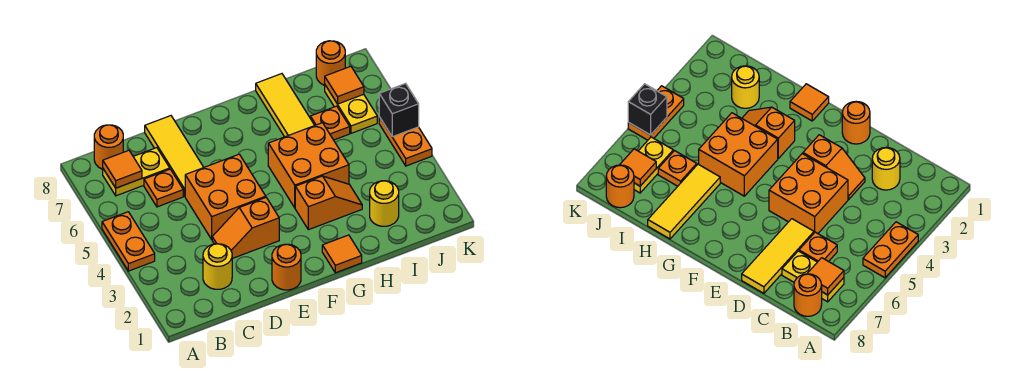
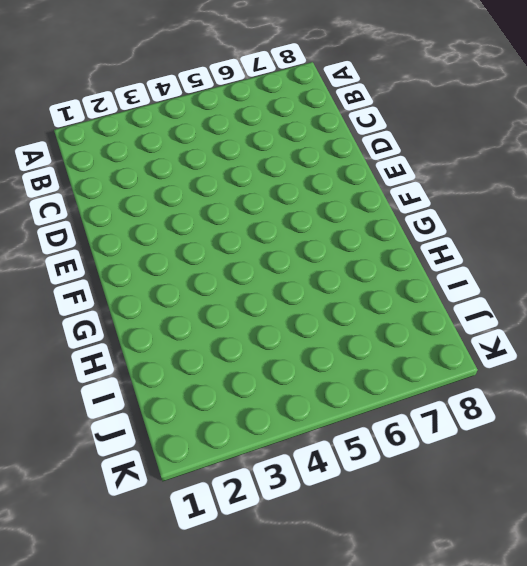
none -> orange plate A4:A5 level 1
none -> yellow plate B7:C7 level 1
none -> orange round brick B8 level 1

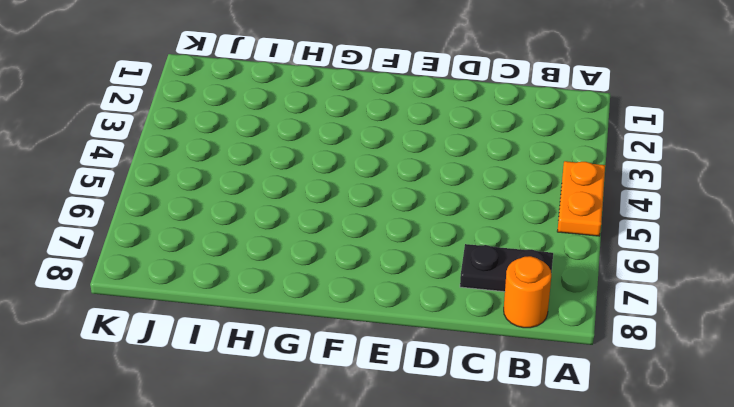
black plate B7:C7 level 1 -> yellow plate B7:C7 level 1
none -> yellow round brick C2 level 1
none -> orange plate C6 level 1
none -> orange slope D3:E3 level 1 top E

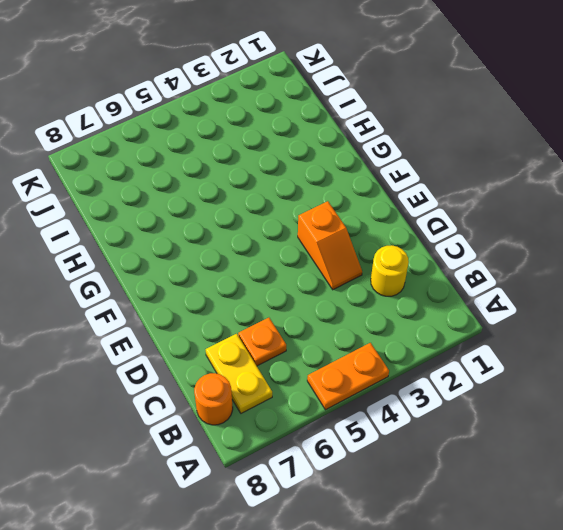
none -> orange brick D4:E5 level 1
none -> yellow tile D6:D8 level 1
none -> orange round brick E1 level 1

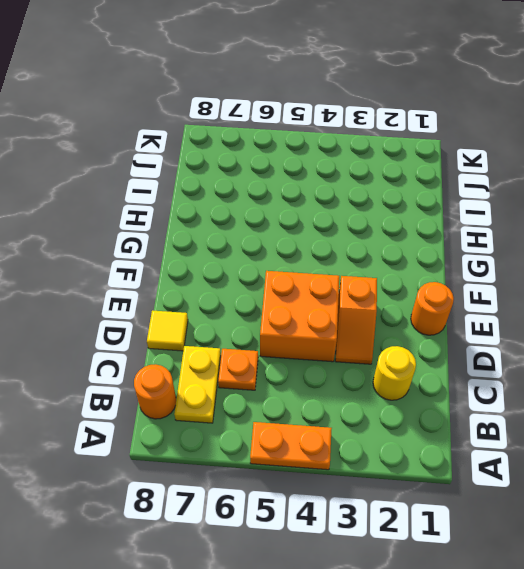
yellow tile D8 level 1 -> yellow tile D6:D8 level 1
none -> orange tile G1 level 1
none -> orange slope G3:H3 level 1 top G
none -> orange brick G4:H5 level 1

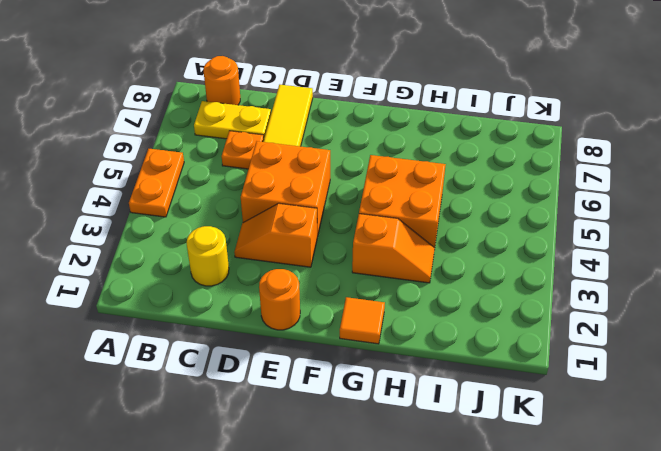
none -> yellow tile H6:H8 level 1
none -> yellow round brick I2 level 1
none -> orange plate I6 level 1

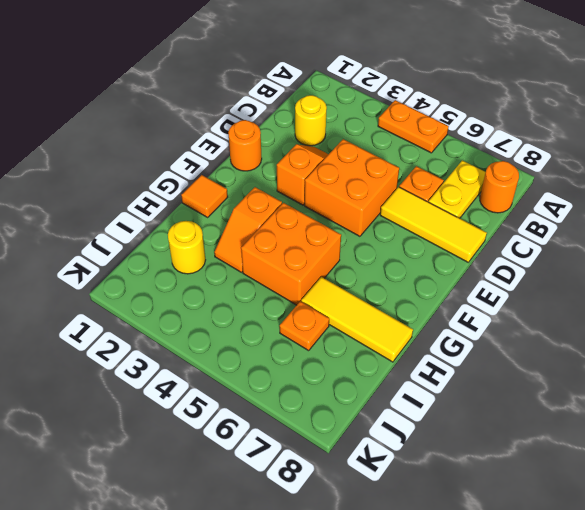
none -> yellow plate J6:J7 level 1
none -> orange round brick J8 level 1
none -> orange plate K4:K5 level 1

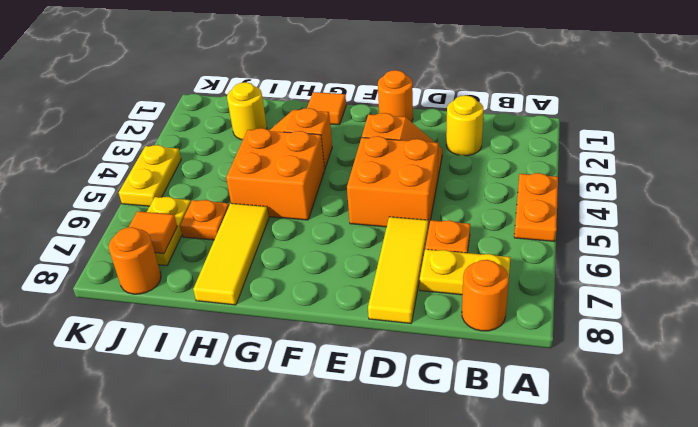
yellow plate K4:K5 level 1 -> orange plate K4:K5 level 1
none -> orange tile B7 level 2
none -> black brick K5 level 2

